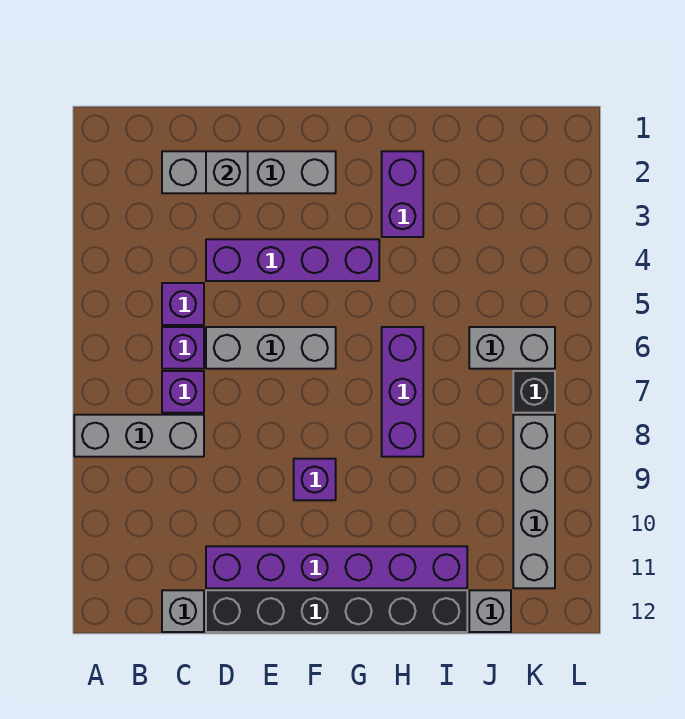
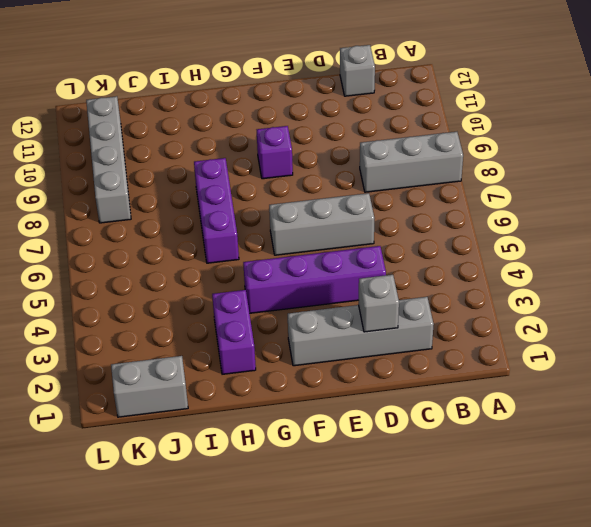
grey brick J1:K1 level 1 -> grey brick J6:K6 level 1
none -> purple brick C5 level 1
none -> purple brick C6 level 1
none -> purple brick C7 level 1

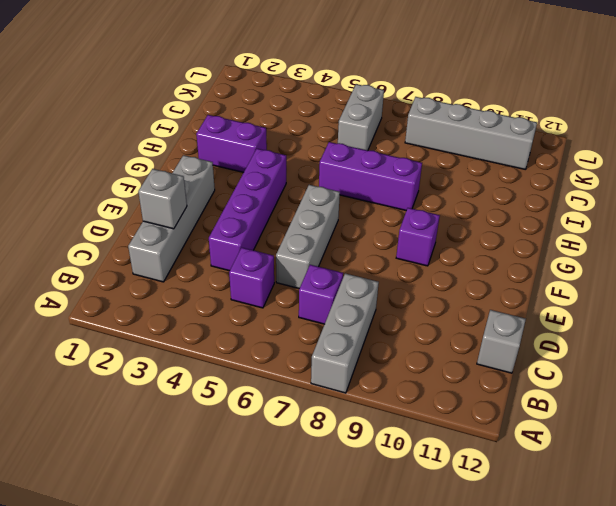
none -> purple brick C6 level 1
none -> purple brick D11:I11 level 1
none -> black brick D12:I12 level 1

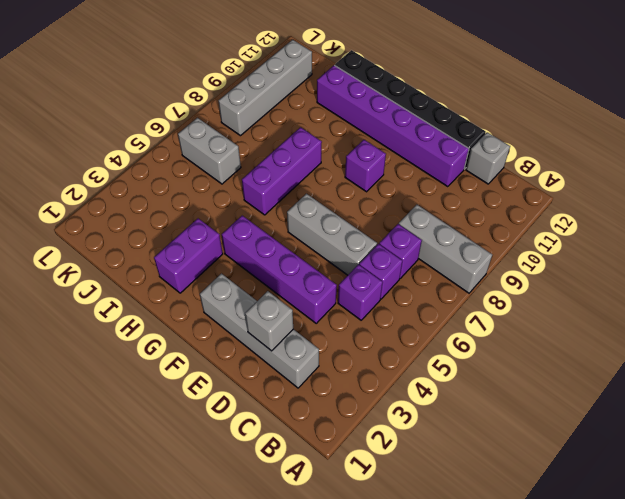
none -> grey brick J12 level 1
none -> black brick K7 level 1

